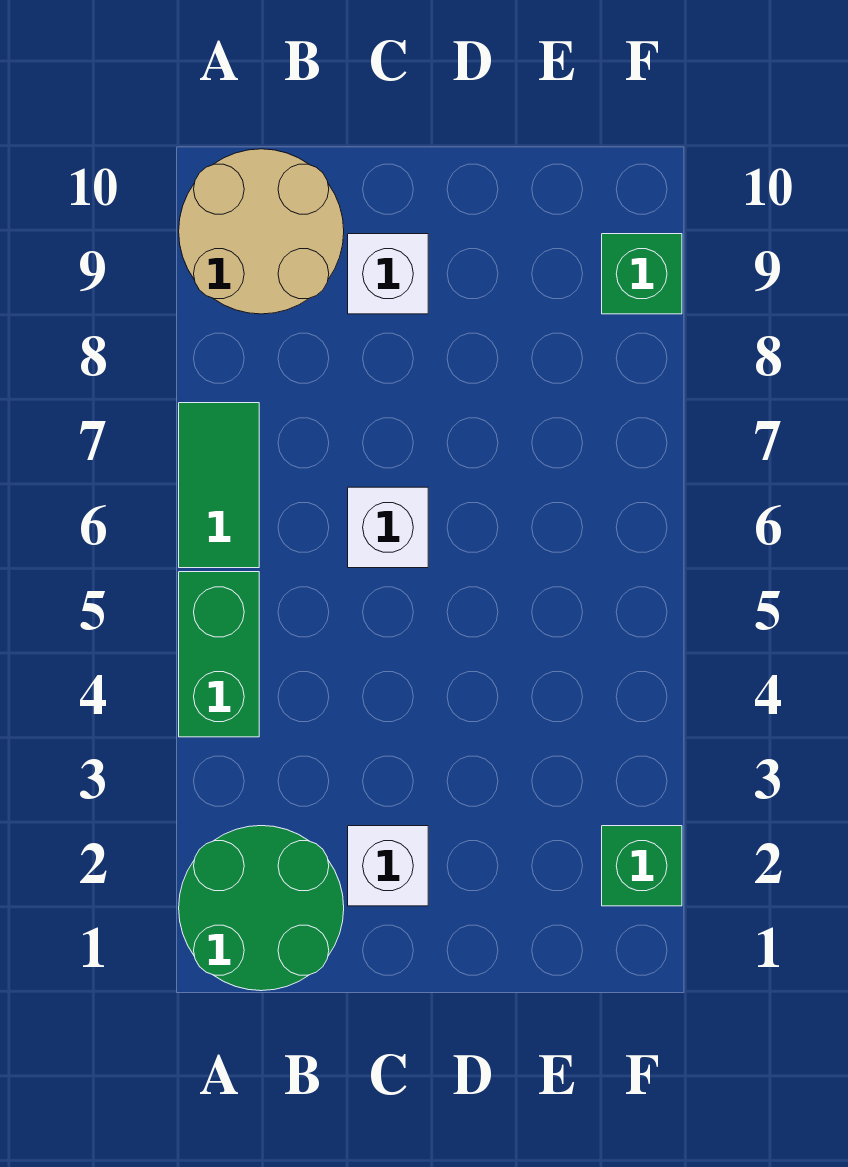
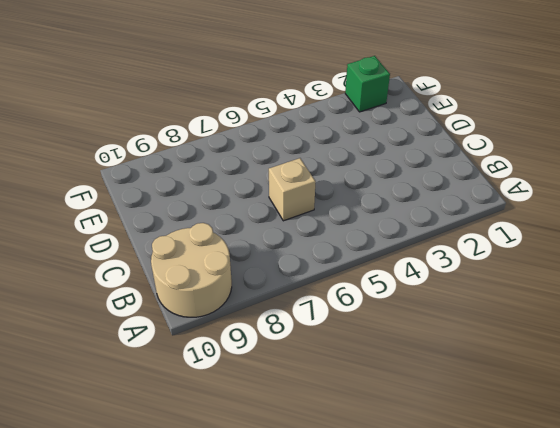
tan brick C6 level 1 -> white brick C6 level 1
none -> green round brick A1:B2 level 1
none -> green brick A4:A5 level 1

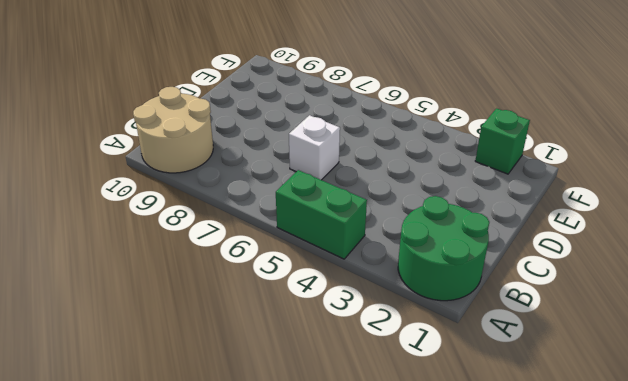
none -> green tile A6:A7 level 1
none -> white brick C2 level 1

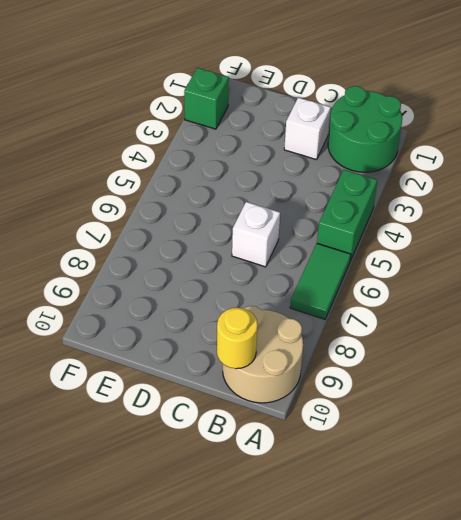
yellow round brick B10 level 2 -> none
none -> white brick C9 level 1
none -> green brick F9 level 1

